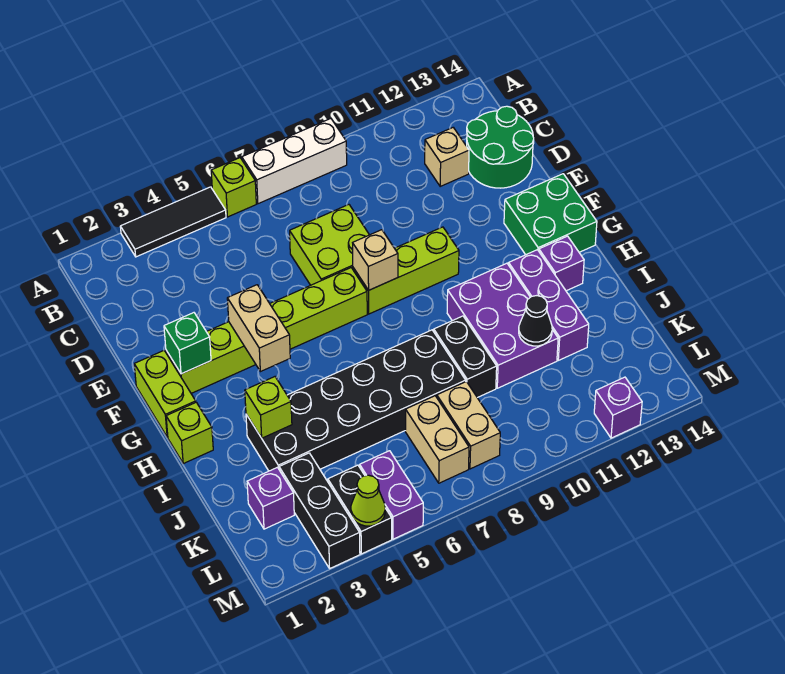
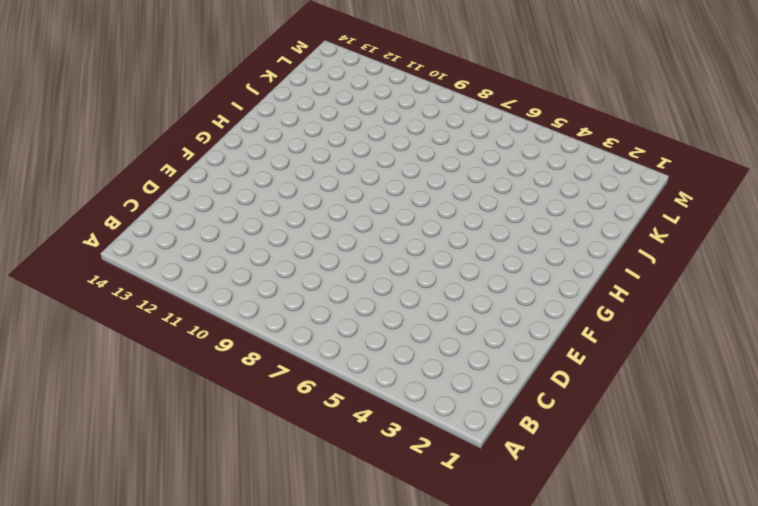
none -> black tile A3:A5 level 1
none -> lime brick A6 level 1
none -> white brick A7:A9 level 1

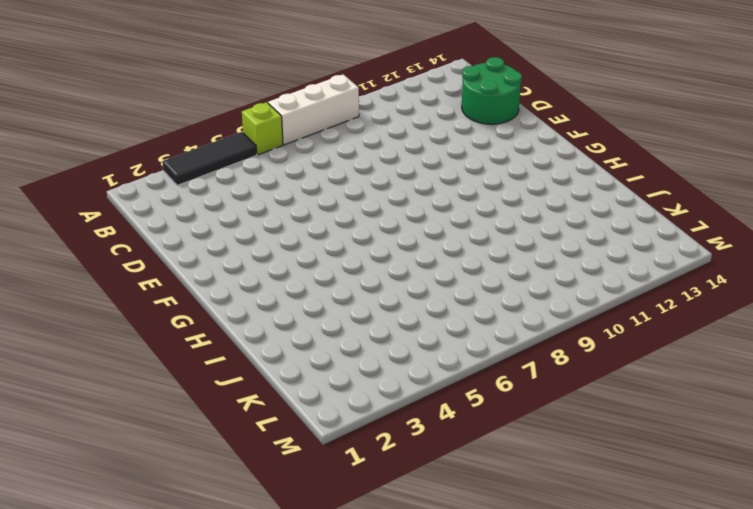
none -> tan brick C12 level 1
none -> lime brick D7:E8 level 1
none -> lime brick F1:G1 level 1

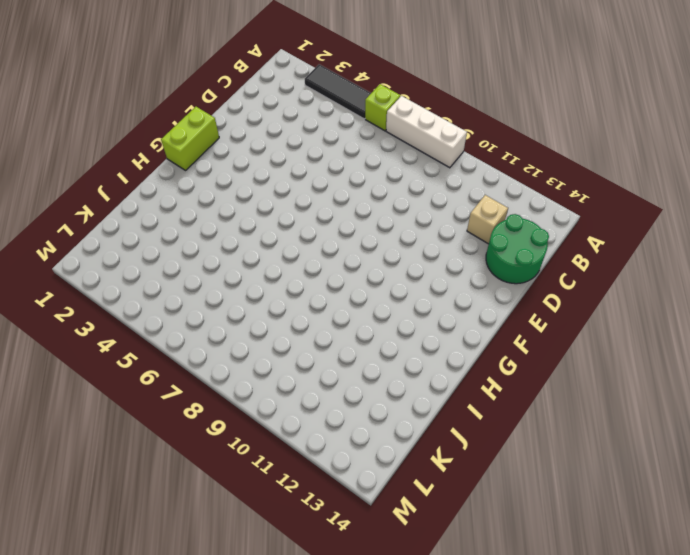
none -> lime brick D7:E8 level 1
none -> lime brick F2:F7 level 1
none -> lime brick F8:F10 level 1

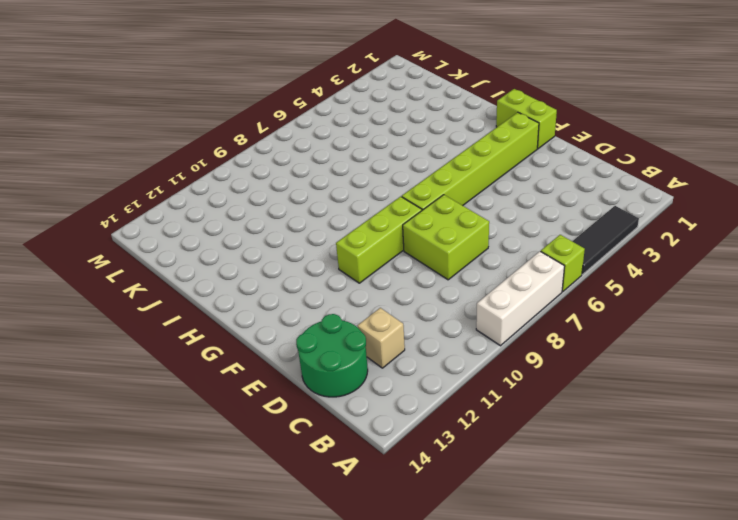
none -> green brick F13:G14 level 1
none -> lime brick H1 level 1
none -> purple brick H10:J11 level 1

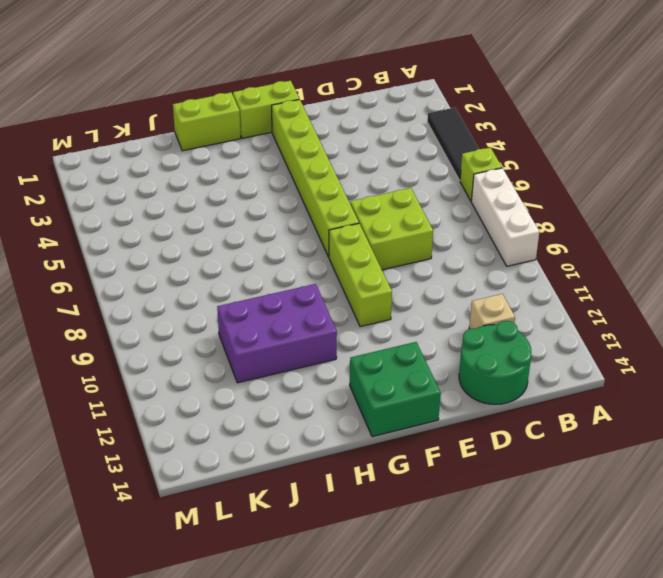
lime brick H1:I1 level 1 -> lime brick H1 level 1
none -> purple brick H12:J12 level 1
none -> purple brick H13 level 1
none -> black brick I3:J8 level 1

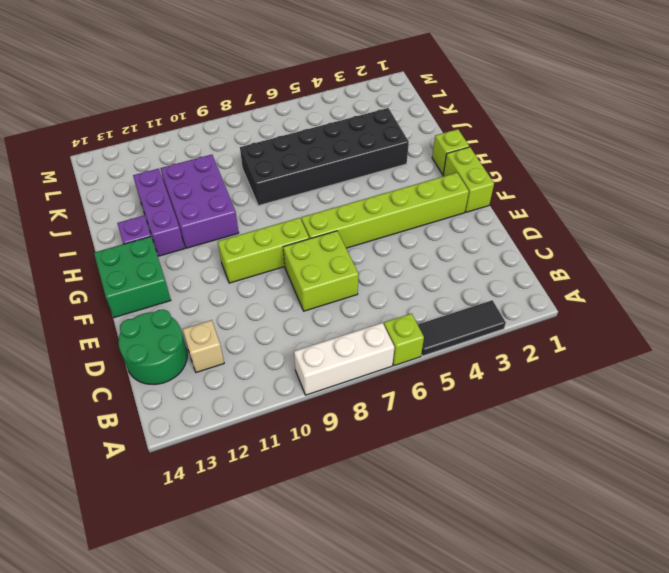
none -> black brick I9:J9 level 1
none -> purple brick K2 level 1
none -> black brick K3:M3 level 1

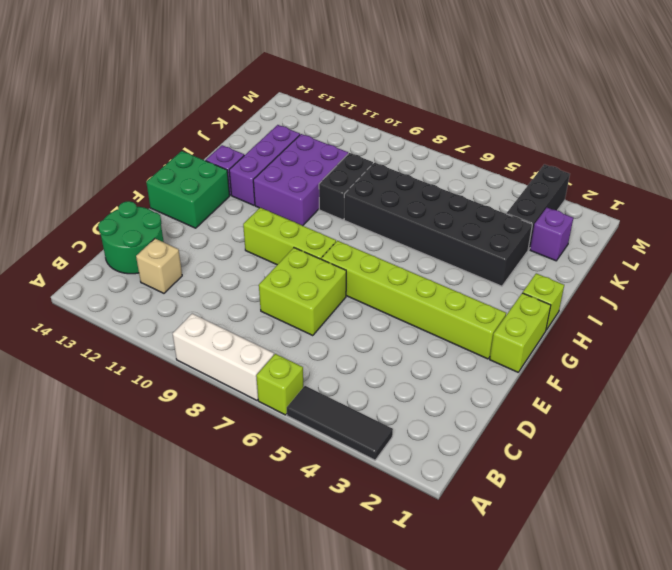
none -> tan brick K7:L7 level 1
none -> tan brick K8:L8 level 1
none -> black brick L4:M4 level 1

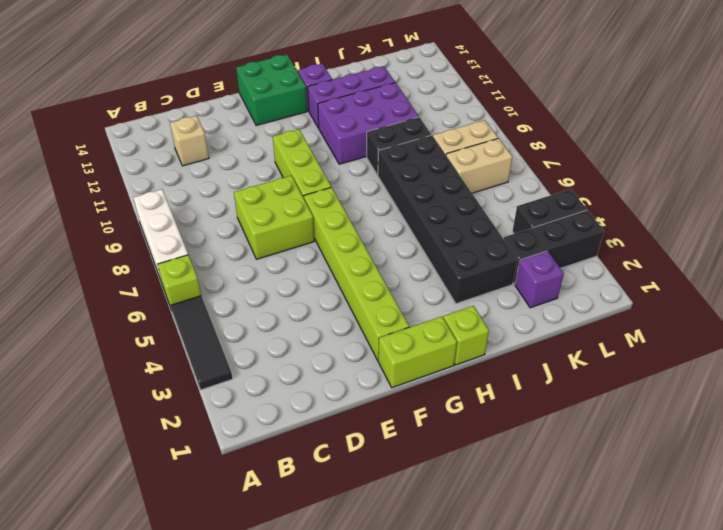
none -> green round brick C13:D14 level 1
none -> purple brick L5:M5 level 1
none -> purple brick M12 level 1

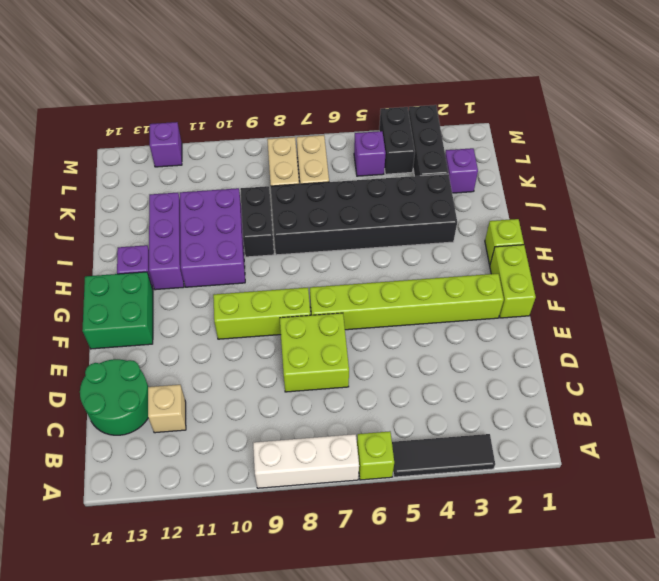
purple brick L5 level 1 -> purple brick L5:M5 level 1
none -> green brick F2 level 2
none -> tan brick F4:G4 level 2
none -> tan brick F8 level 2

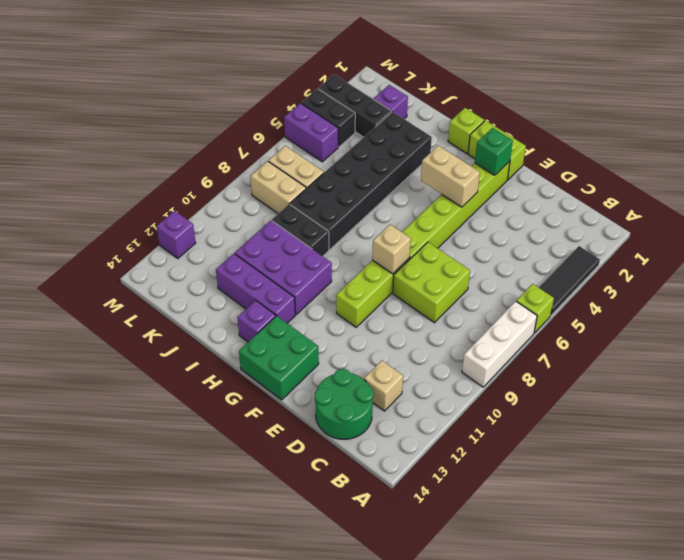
none -> lime brick I3 level 2
none -> black cone J11 level 2
none -> lime cone M4 level 2

